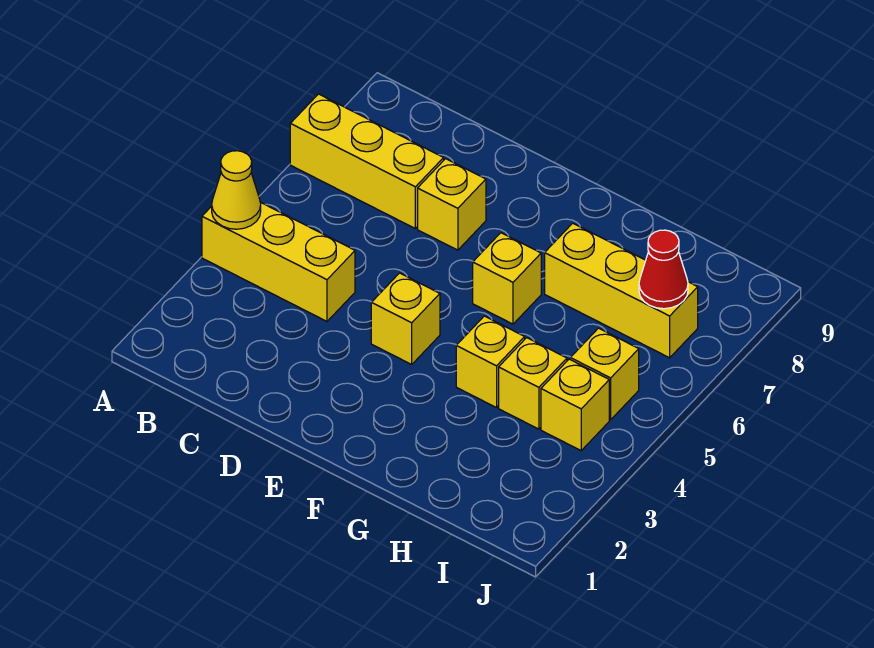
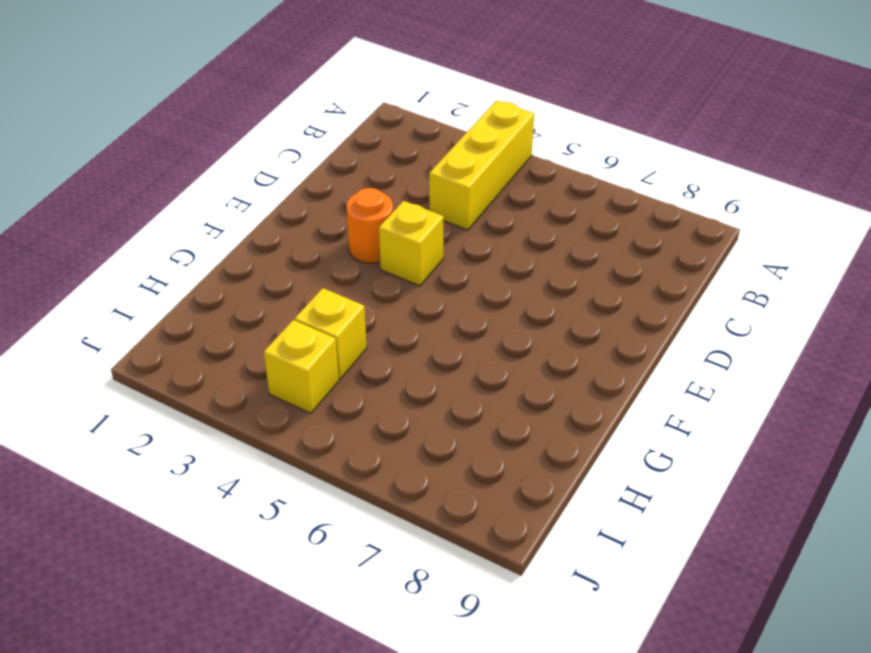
orange round brick E3 level 1 -> none
none -> yellow brick A7:C7 level 1
none -> yellow brick D7 level 1
none -> yellow brick F6 level 1

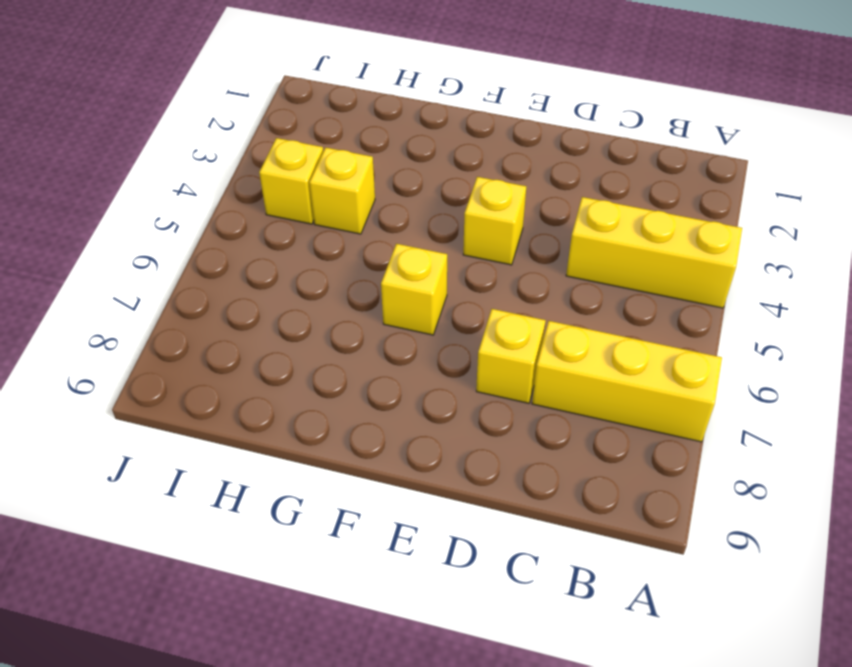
none -> yellow brick G4 level 1
none -> yellow brick G7:I7 level 1
none -> yellow brick I5 level 1

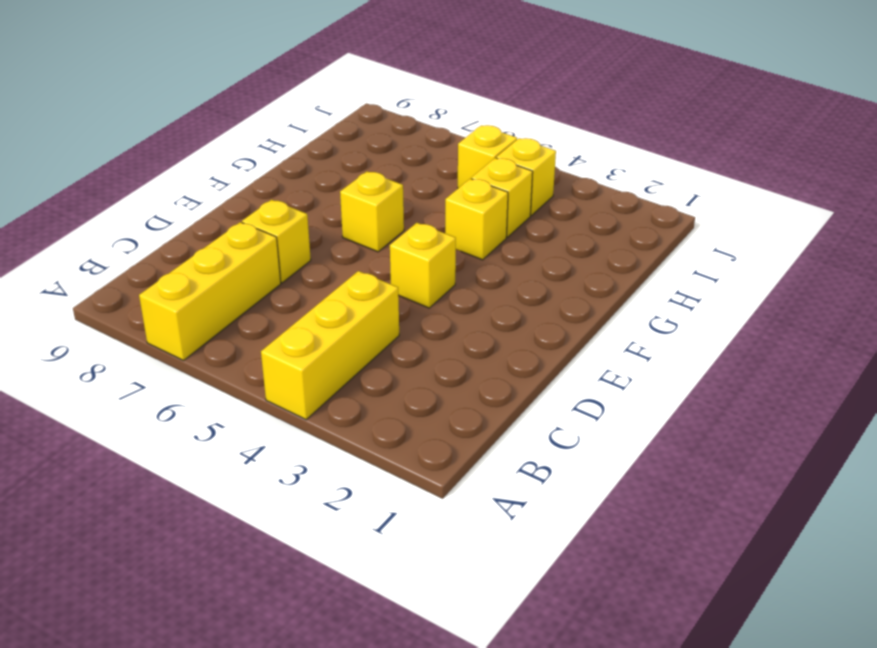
none -> yellow brick G7:I7 level 1
none -> yellow cone A4 level 2
none -> red cone I7 level 2

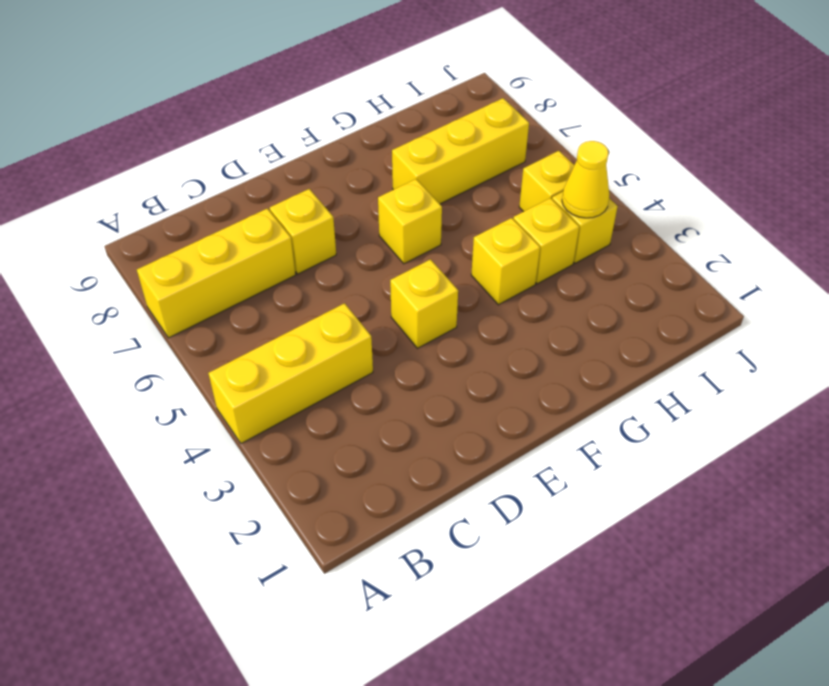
yellow cone I4 level 2 -> yellow cone A4 level 2
none -> red cone I7 level 2

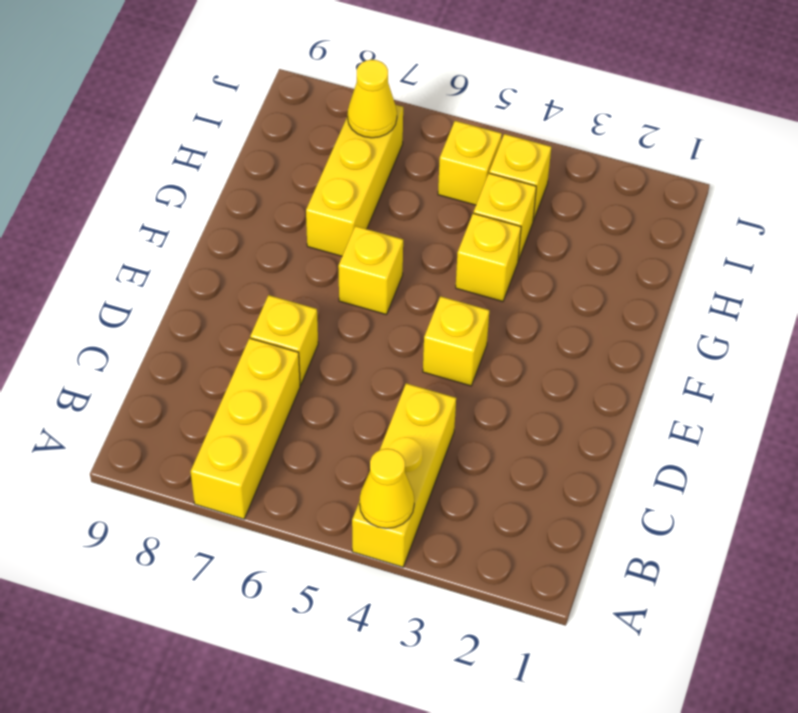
yellow cone I7 level 2 -> red cone I7 level 2

